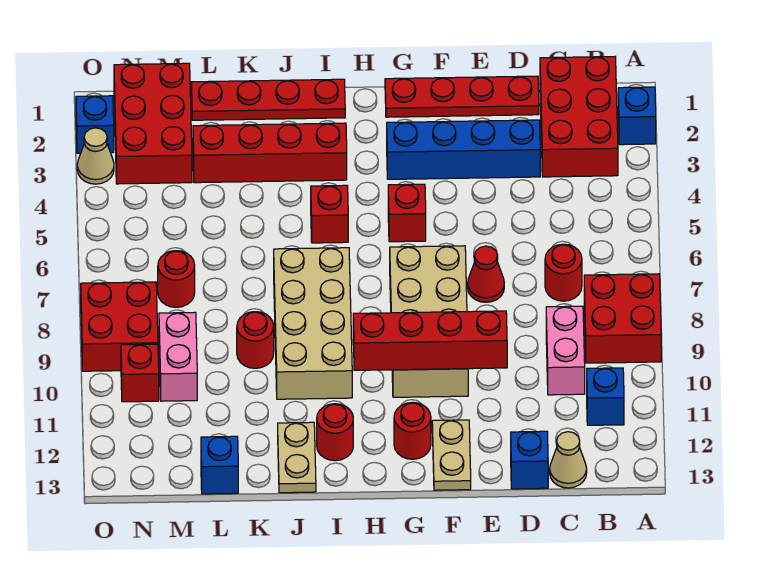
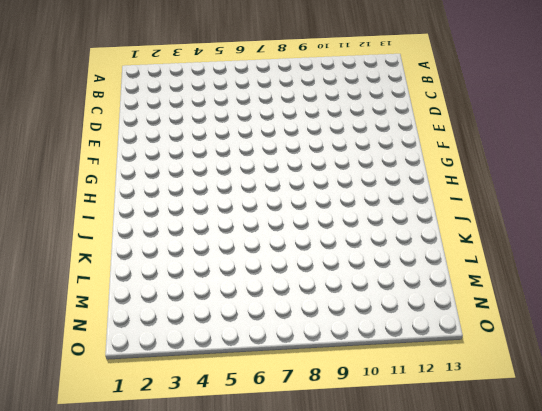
none -> blue brick A2 level 1
none -> red brick A8:B9 level 1
none -> red brick B1:C3 level 1
none -> blue brick B11 level 1

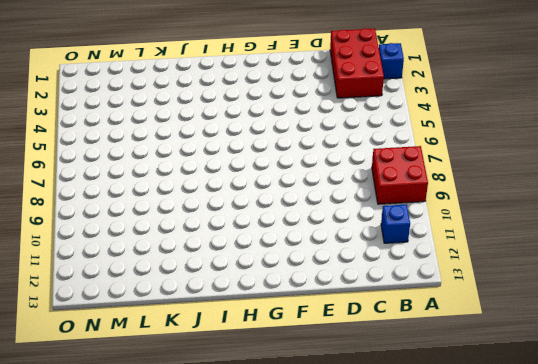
none -> red round brick C7 level 1
none -> pink brick C9:C10 level 1
none -> tan cone C13 level 1
none -> red plate D1:G1 level 1

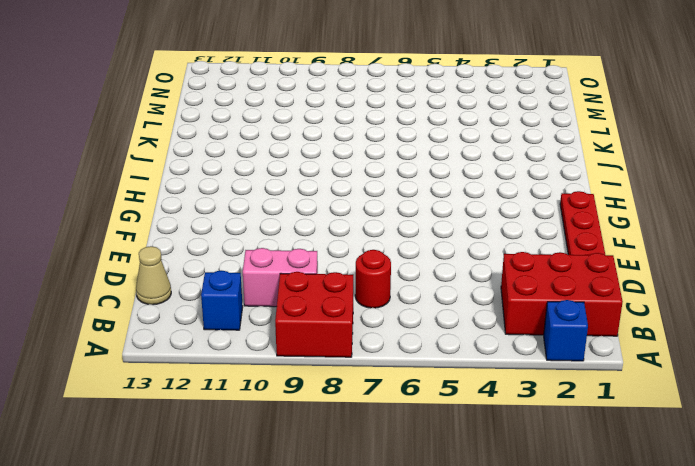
none -> blue brick D3:G3 level 1
none -> blue brick D13 level 1
none -> red cone E7 level 1
none -> tan brick F7:G10 level 1

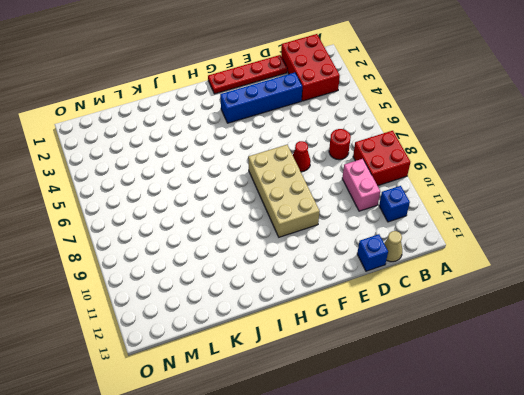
none -> blue brick A2 level 1
none -> tan plate F12:F13 level 1
none -> red brick G5 level 1
none -> red round brick G12 level 1

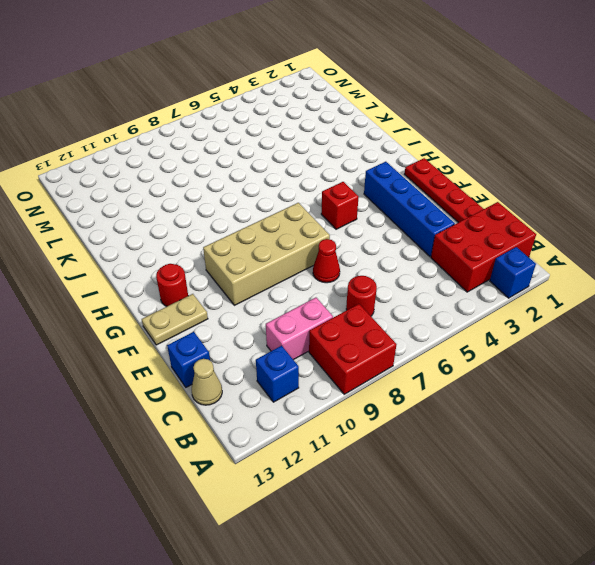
none -> red plate I1:L1 level 1
none -> red brick I3:L3 level 1
none -> red brick I5 level 1
none -> tan brick I7:J10 level 1

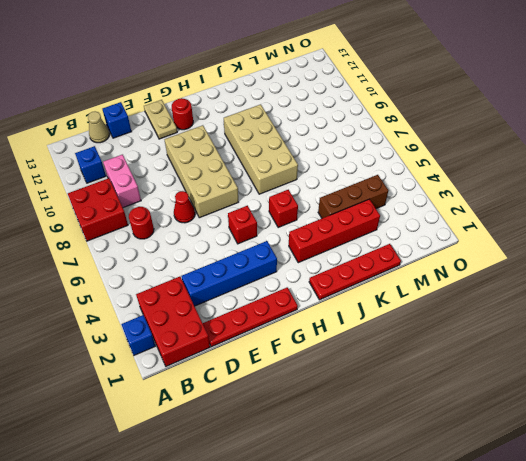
brown brick K4:M4 level 1 -> none
none -> red round brick I12 level 1
none -> tan plate J12:J13 level 1
none -> red round brick K9 level 1
none -> blue brick L13 level 1

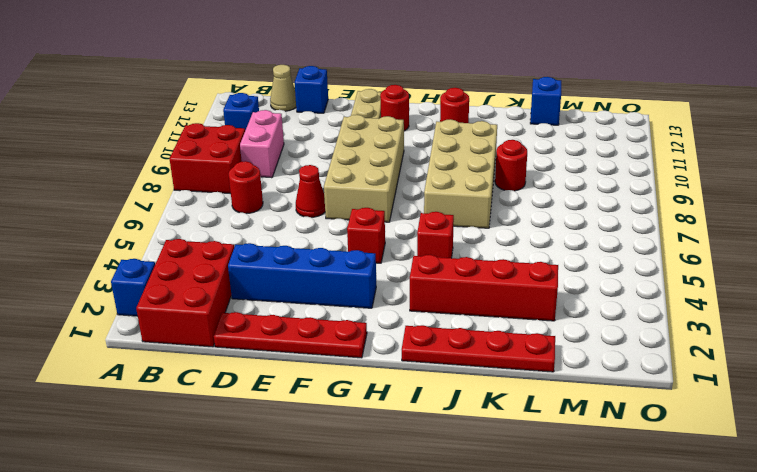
none -> tan plate J12:J13 level 1
none -> red brick M1:N3 level 1
none -> red round brick M7 level 1
none -> pink brick M9:M10 level 1

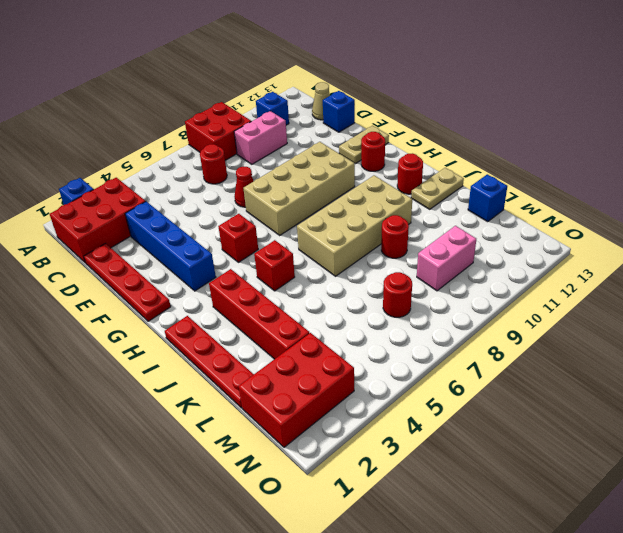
none -> red brick N8:O9 level 1
none -> red brick N10 level 1
none -> blue brick O2 level 1
none -> tan cone O3 level 1

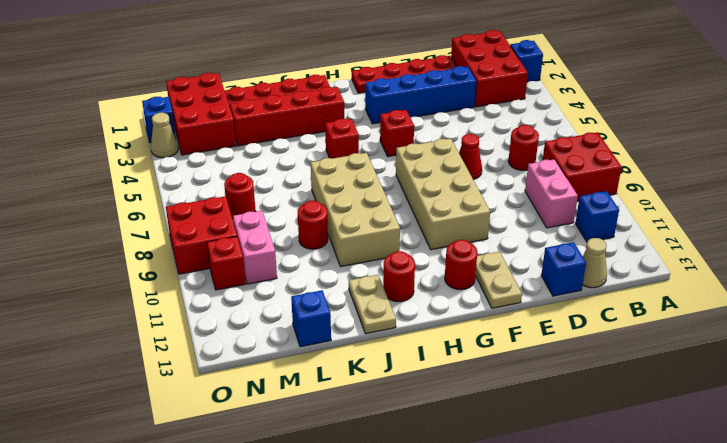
none -> red brick E10:H10 level 2

